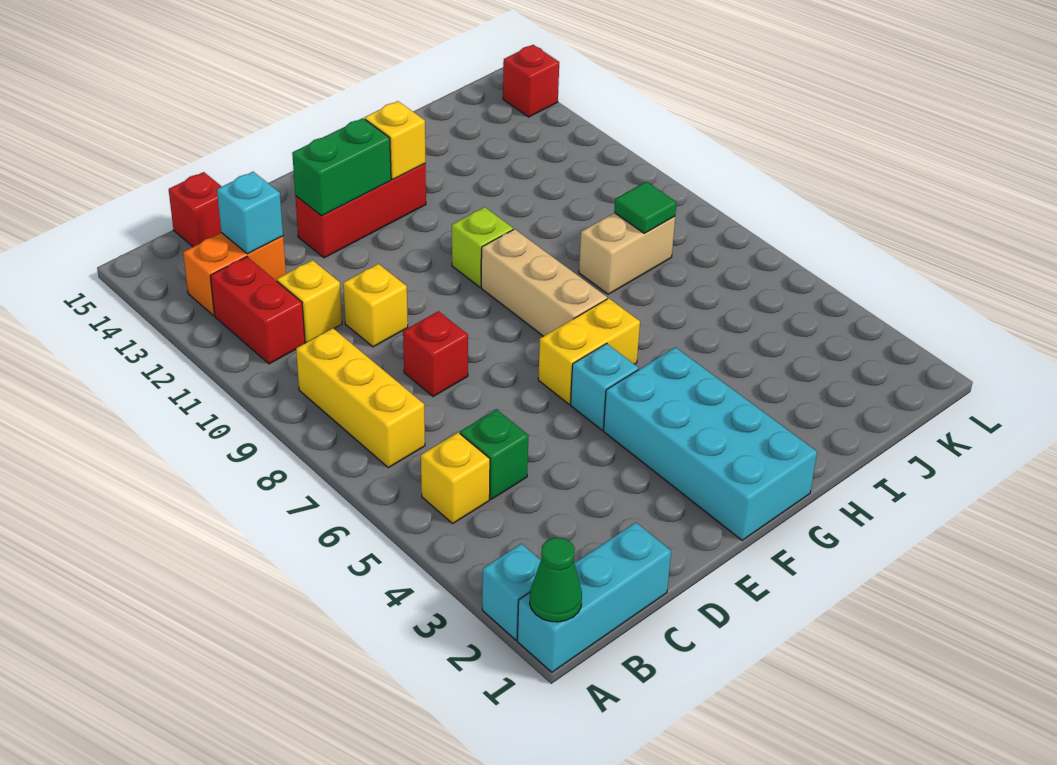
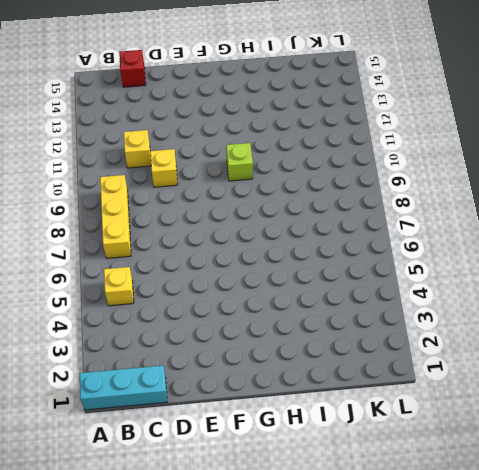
none -> cyan brick A2 level 1
none -> red brick B11:B12 level 1
none -> orange brick B13:C13 level 1

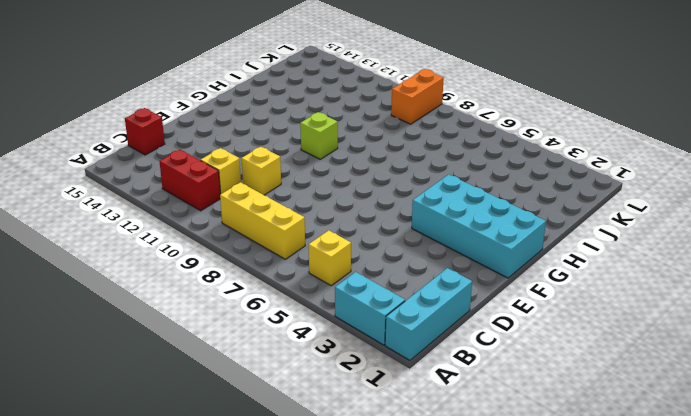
cyan brick A2:A3 level 1 -> cyan brick A2 level 1
orange brick K9:L9 level 1 -> orange brick B13:C13 level 1
none -> green brick C5 level 1
none -> red brick D8 level 1
none -> red brick E13:G13 level 1

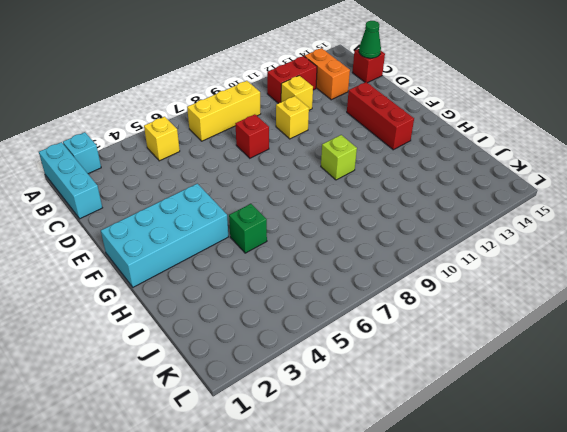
green cone C15 level 2 -> green cone A1 level 2
green brick H5 level 1 -> green brick C5 level 1
none -> cyan brick F5 level 1
none -> yellow brick F6:G6 level 1
none -> tan brick G7:G9 level 1

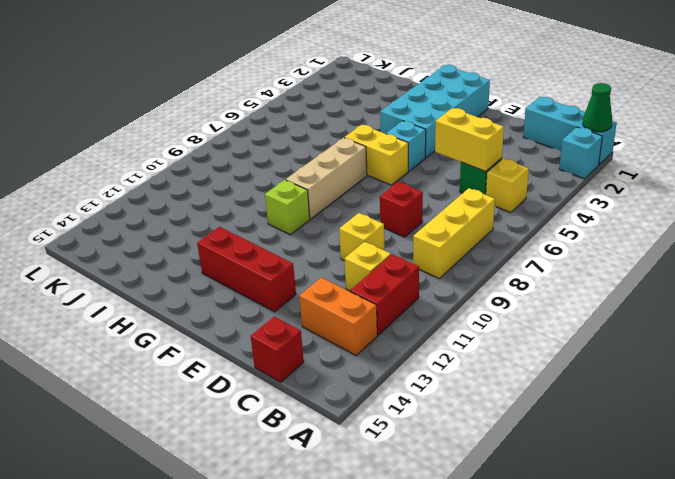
yellow brick C5:D5 level 2 -> none
none -> tan brick I8:J8 level 1
none -> red brick L14 level 1
none -> cyan brick C13 level 2

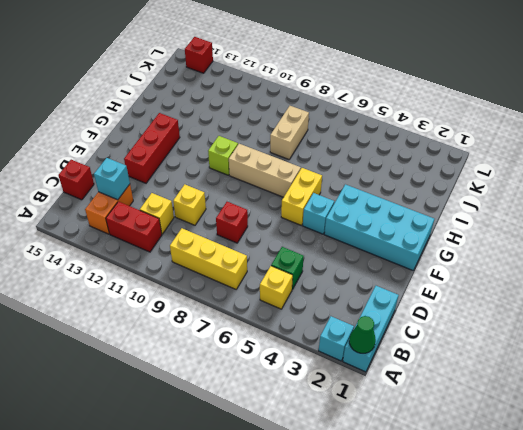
none -> green brick E13:F13 level 2
none -> yellow brick G13 level 2
none -> green tile J8 level 2

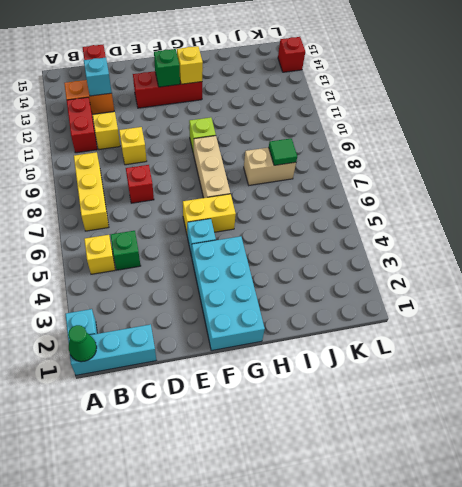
green brick F13 level 2 -> green brick E13:F13 level 2

